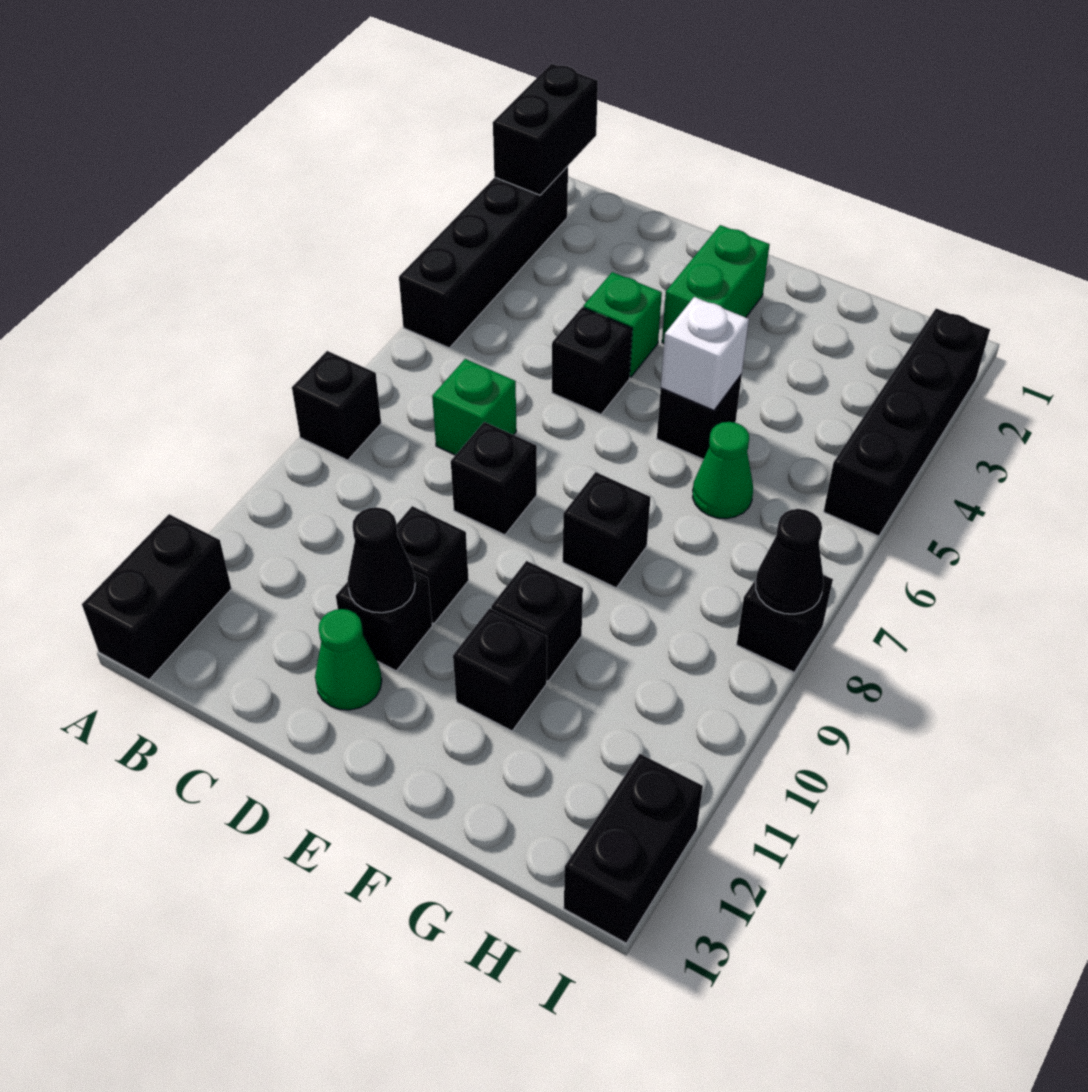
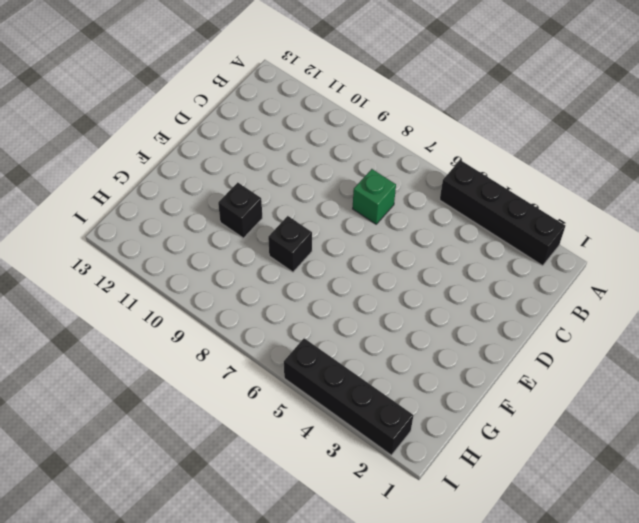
none -> black brick A8 level 1
none -> black brick A12:A13 level 1
none -> green brick D4 level 1

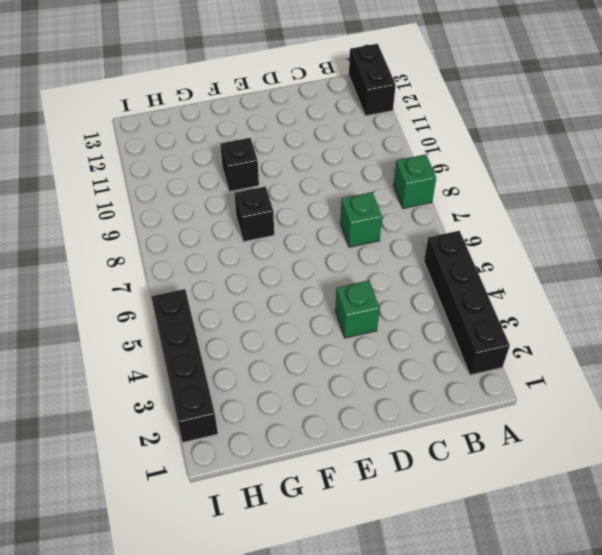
green brick A8 level 1 -> black brick A8 level 1
none -> black brick D5 level 1
none -> black brick D8 level 1
none -> black brick D10 level 1

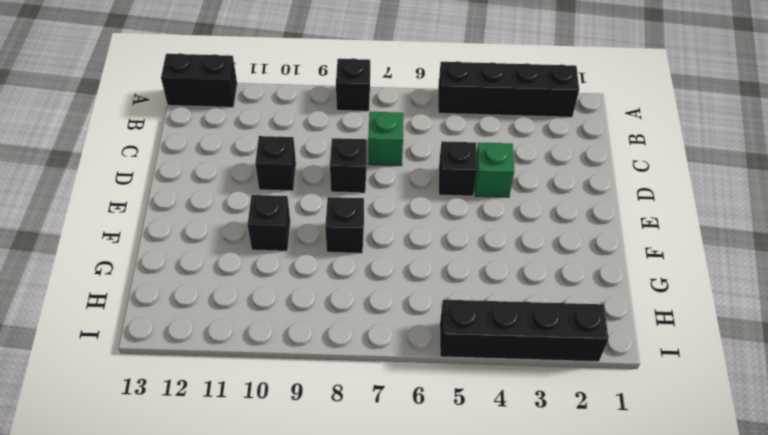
none -> black brick D11 level 1
none -> green cone D12 level 1
none -> green brick E2:E3 level 1

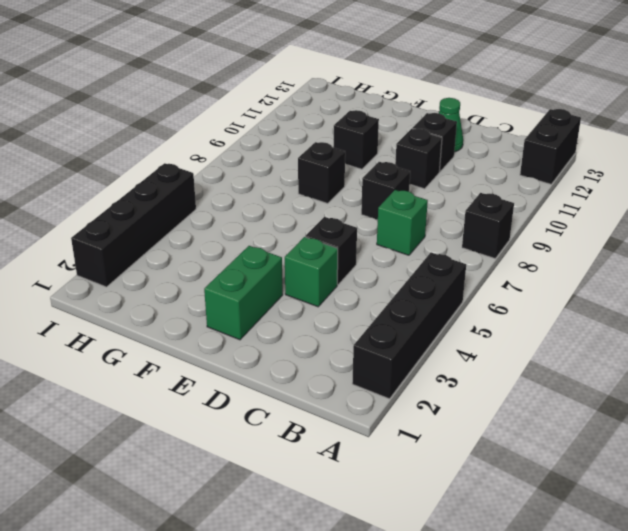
none -> black brick F5 level 1
none -> black brick F11 level 1
none -> green cone G6 level 1

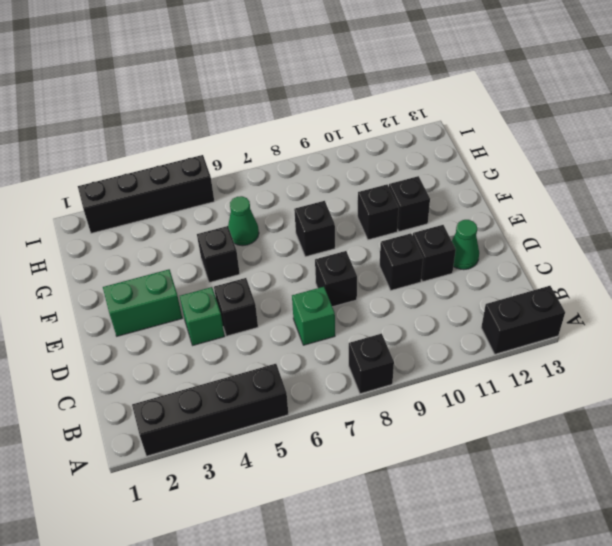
none -> black brick I8 level 1
none -> black brick I12:I13 level 1
none -> black brick A1:A2 level 2

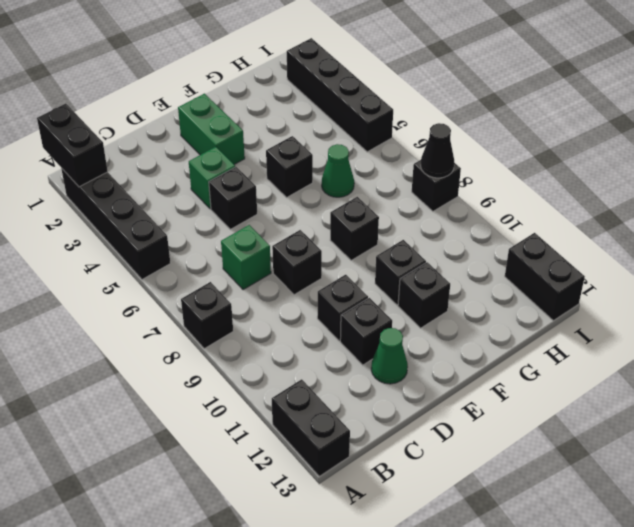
none -> black cone D11 level 2
none -> white brick F5 level 2

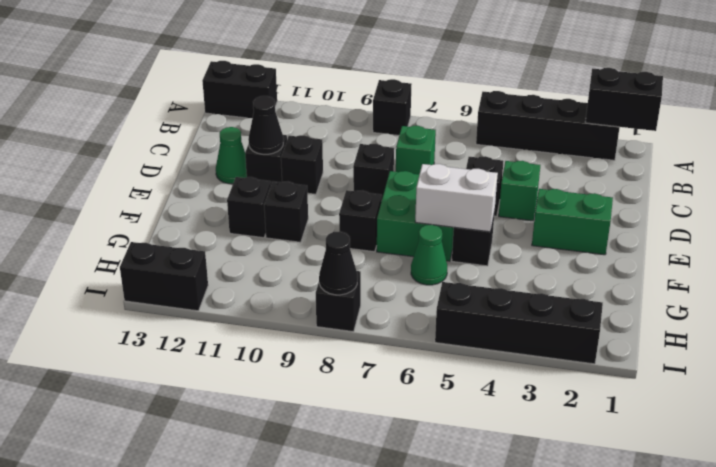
green brick E6:F7 level 1 -> none
white brick F5:F6 level 2 -> white brick F5 level 2

